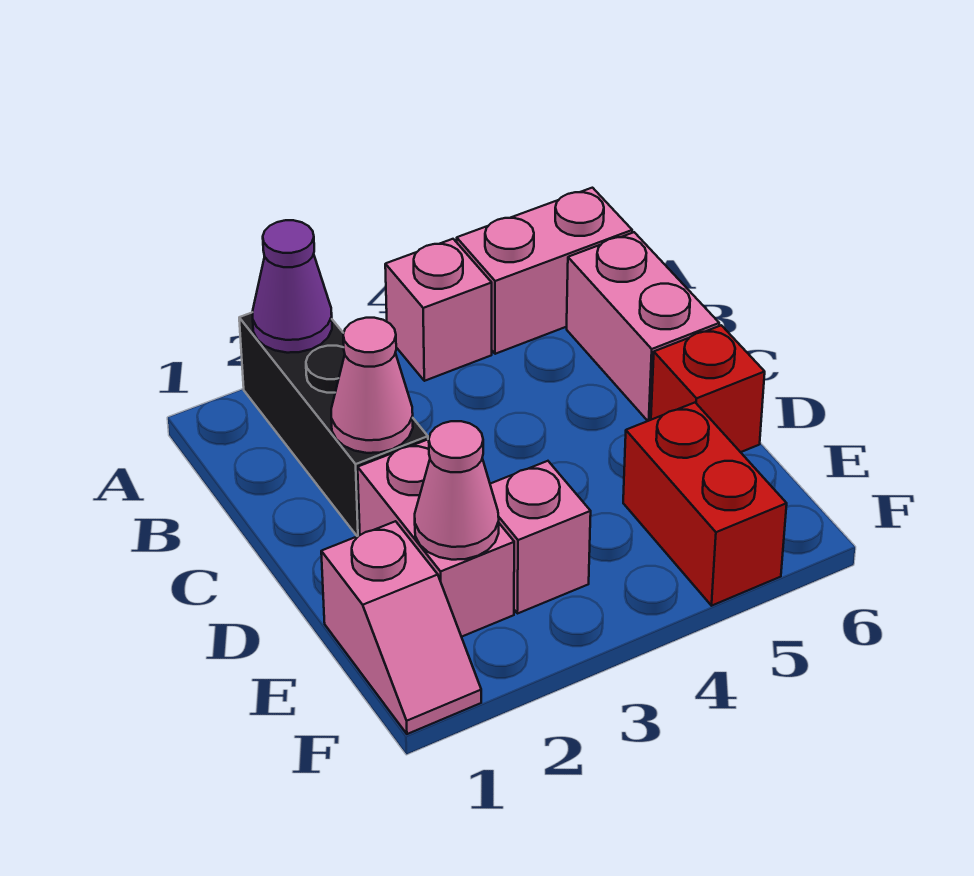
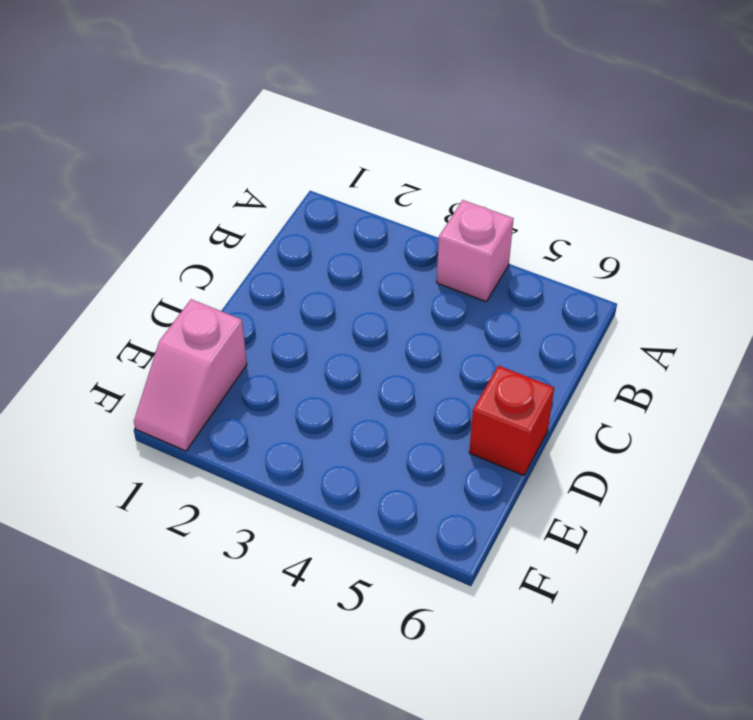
none -> black brick A2:C2 level 1
none -> pink brick A5:A6 level 1
none -> pink brick B6:C6 level 1

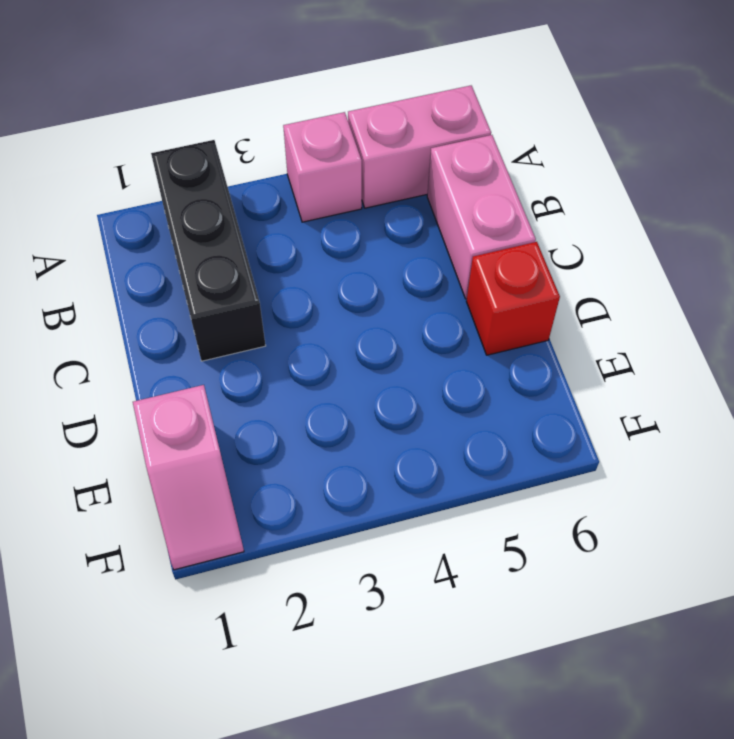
none -> pink brick D2:E2 level 1
none -> pink brick E3 level 1
none -> red brick E5:F5 level 1

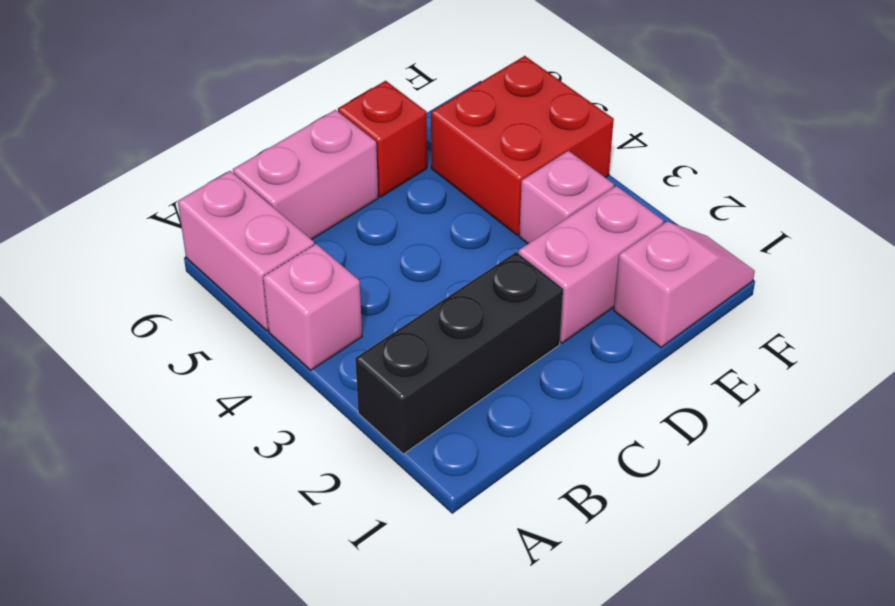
red brick E4:F5 level 1 -> red brick E5:F5 level 1
none -> purple cone A2 level 2
none -> pink cone C2 level 2
none -> pink cone E2 level 2

